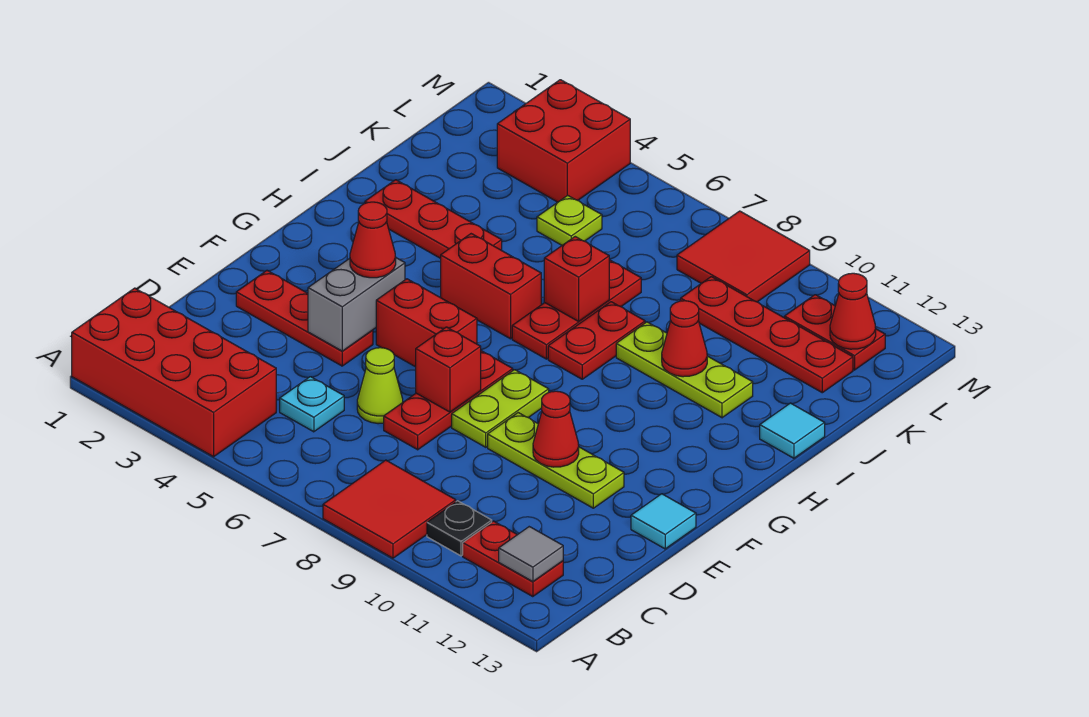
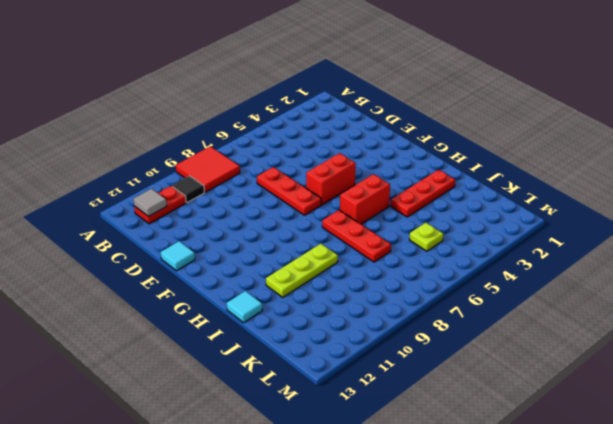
black tile B10 level 1 -> black plate B10 level 1
none -> red brick A1:B4 level 1
none -> cyan plate C5 level 1
none -> lime cone D6 level 1
none -> red plate E2:E4 level 1

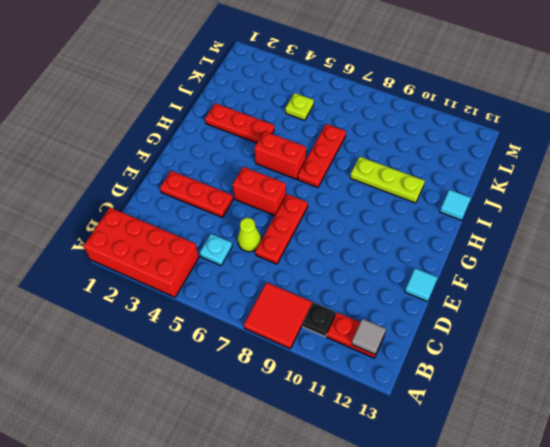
none -> lime plate E8:F8 level 1
none -> lime plate E9:E11 level 1
none -> red plate H8:I8 level 1
none -> red plate K9:K12 level 1

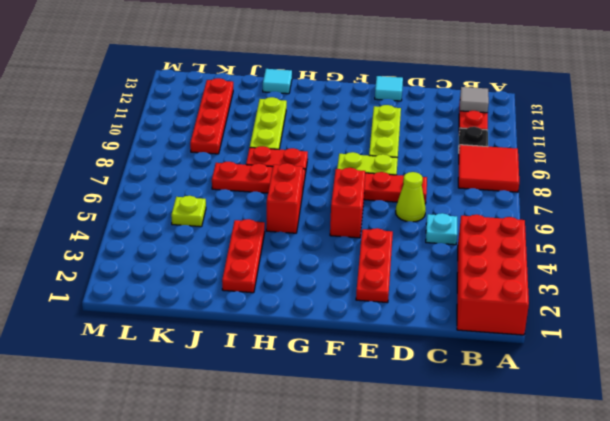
none -> red brick L3:M4 level 1
none -> red tile L8:M9 level 1
none -> red plate L11:L12 level 1
none -> grey brick E4:F4 level 2

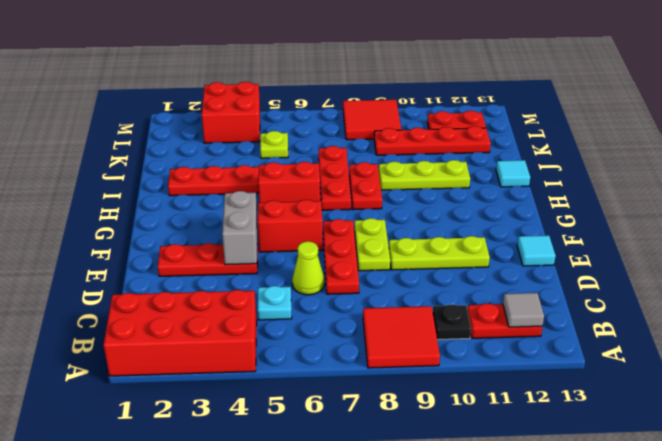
none -> red brick E7 level 2
none -> red cone E10 level 2
none -> red brick I7 level 2
none -> red cone I10 level 2

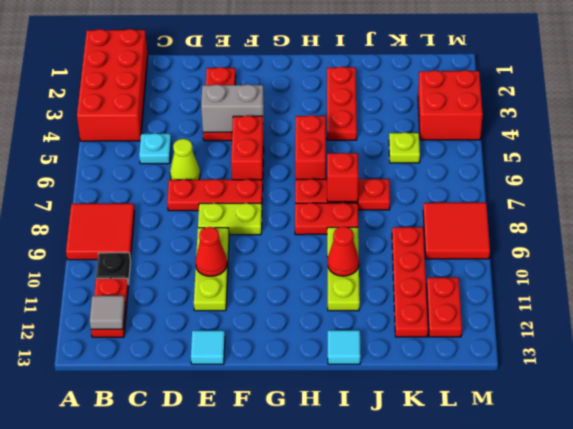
none -> red brick E7 level 2
none -> red cone L12 level 2
none -> red cone F4 level 3

